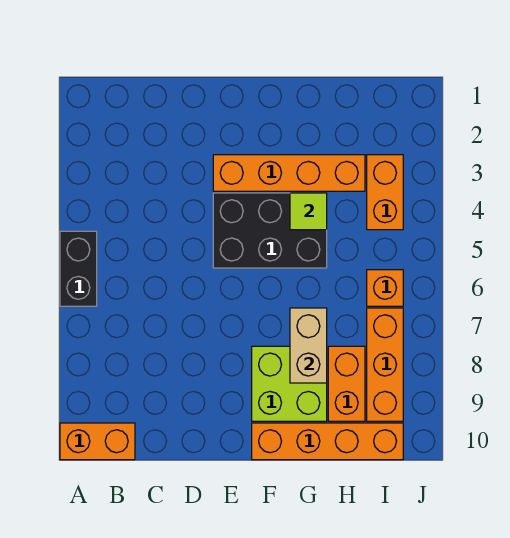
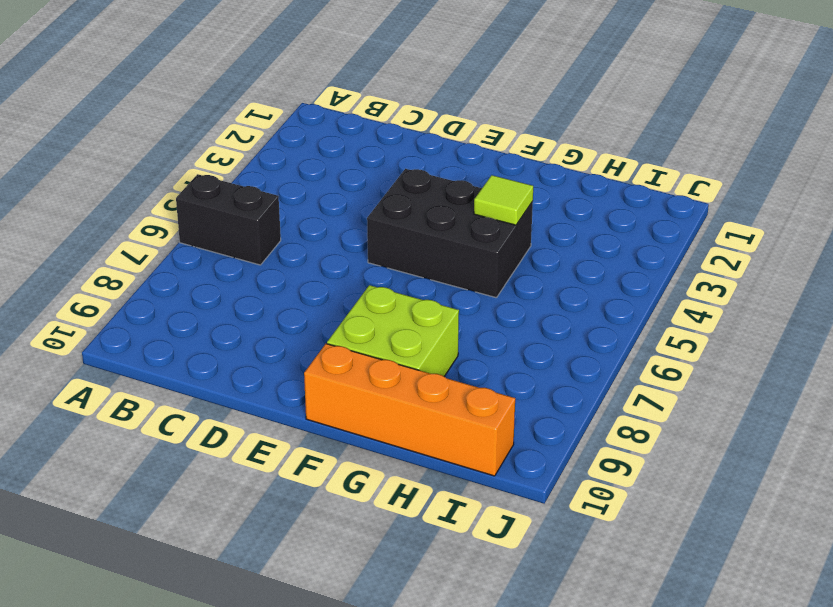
black brick A6:B6 level 1 -> black brick A5:A6 level 1
none -> orange brick A10:B10 level 1
none -> orange brick E3:H3 level 1
none -> orange brick H8:H9 level 1

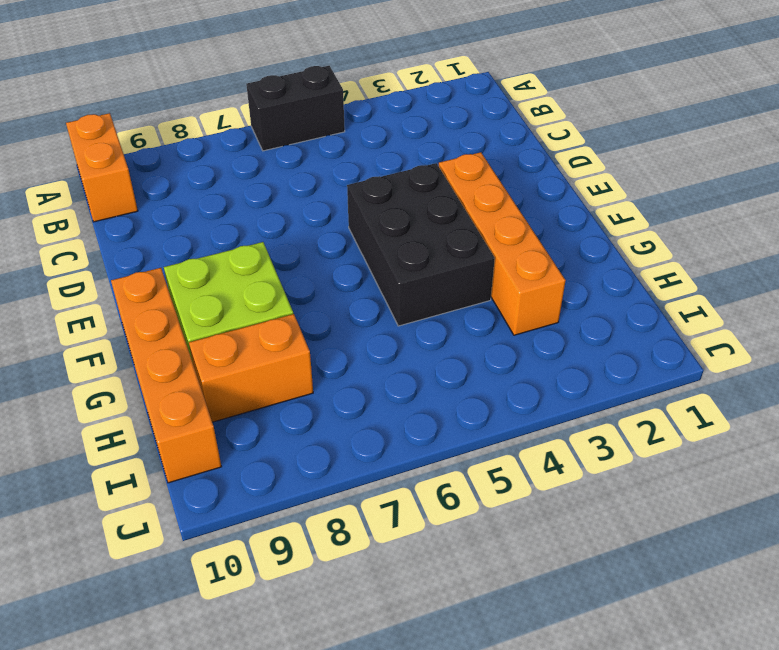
none -> orange brick I3:I4 level 1
none -> orange brick I6 level 1
none -> orange brick I7:I9 level 1

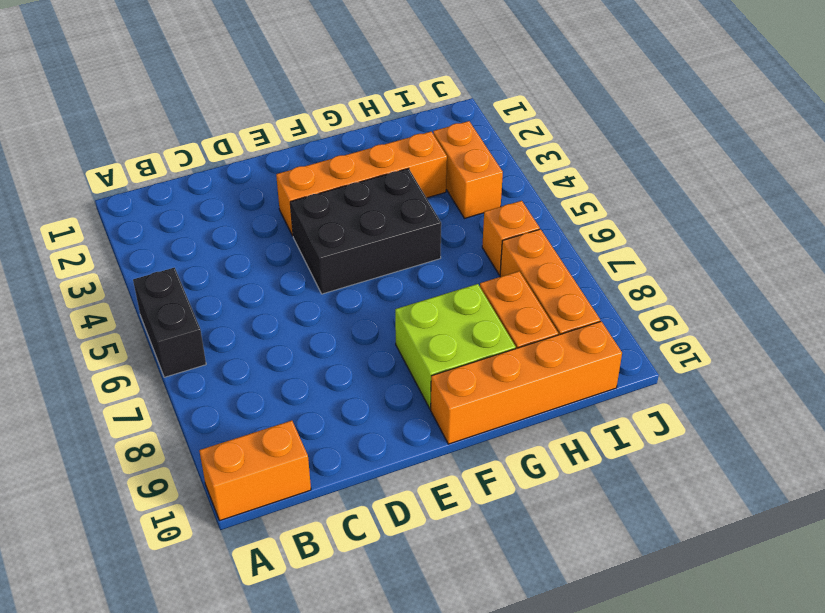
none -> lime tile G4 level 2
none -> tan brick G7:G8 level 2

